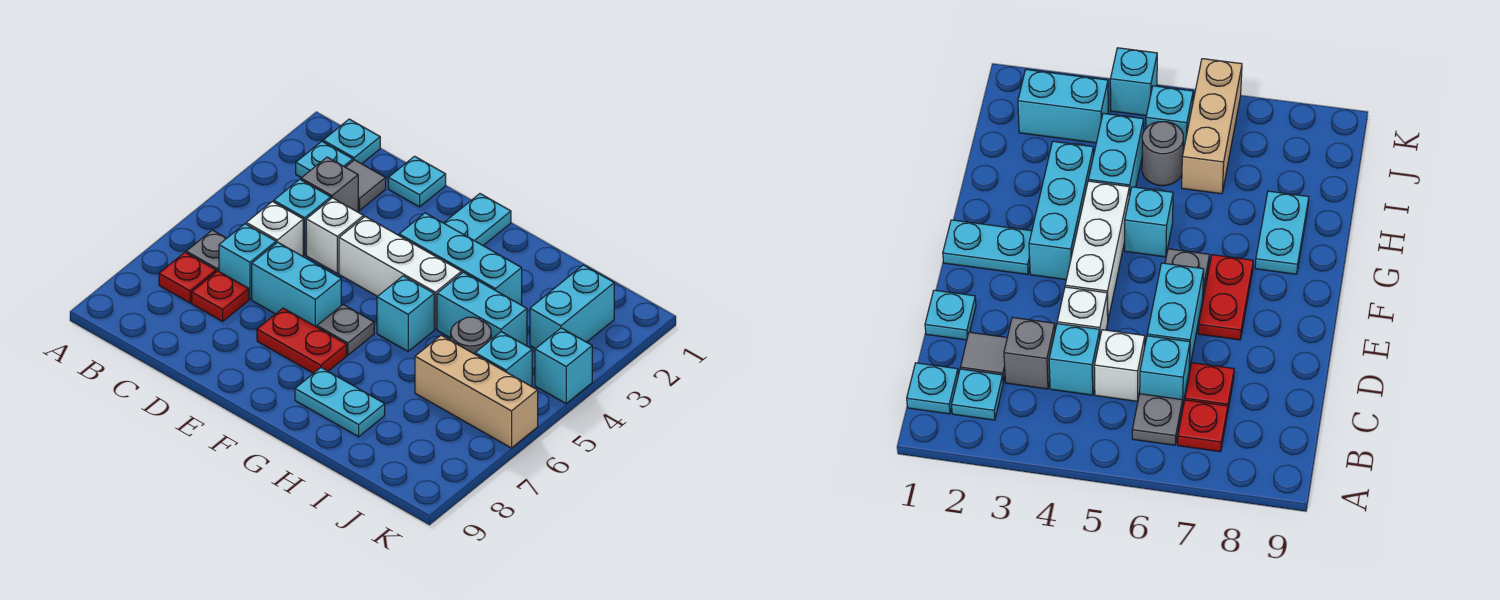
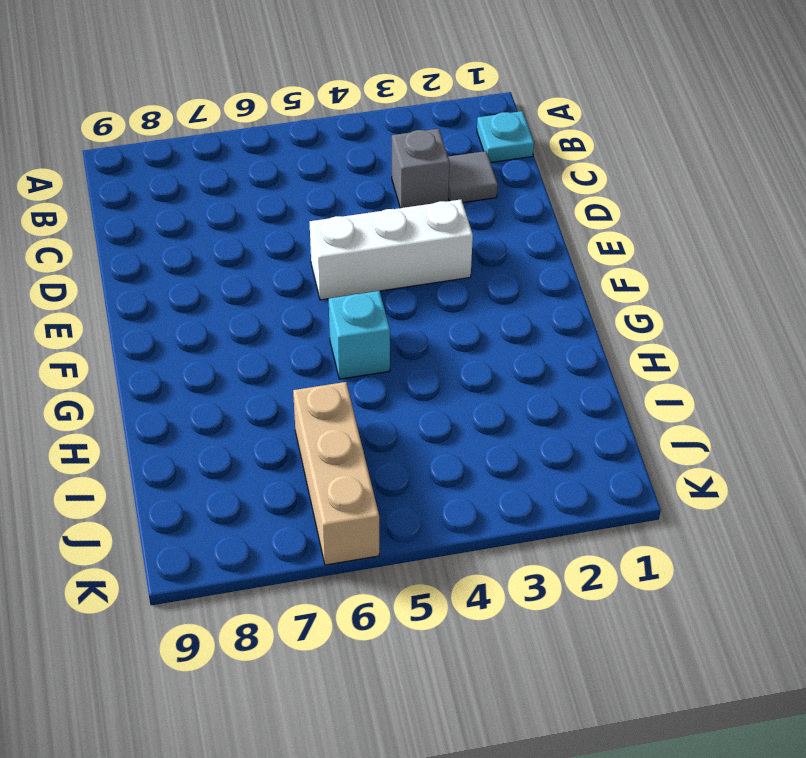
white brick E3:E5 level 1 -> white brick E4:G4 level 1
none -> cyan plate B2 level 1
none -> grey plate B6 level 1
none -> red plate B7 level 1

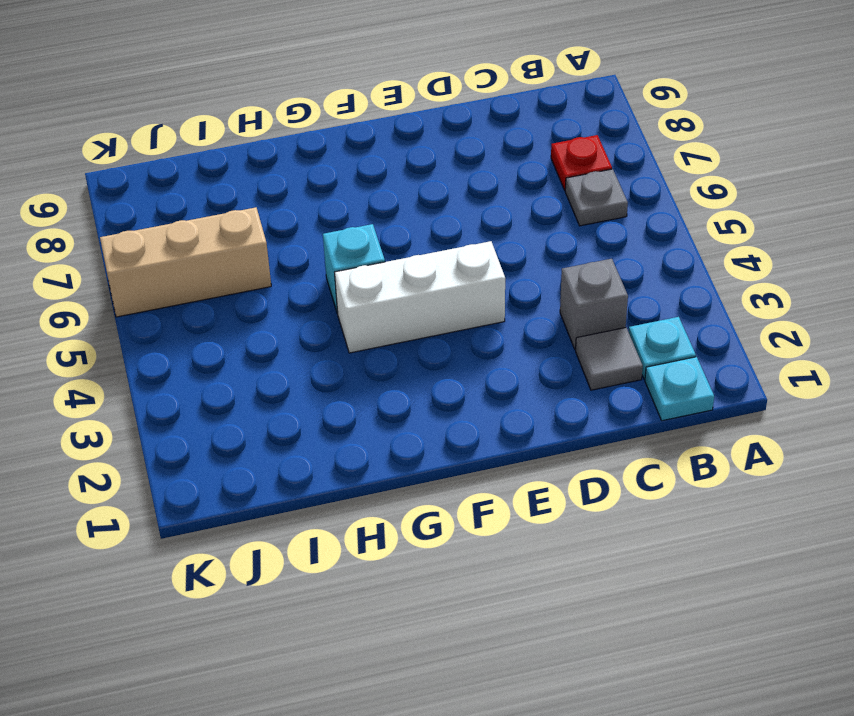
none -> cyan brick C4 level 1
none -> white brick C5 level 1
none -> cyan brick C6 level 1

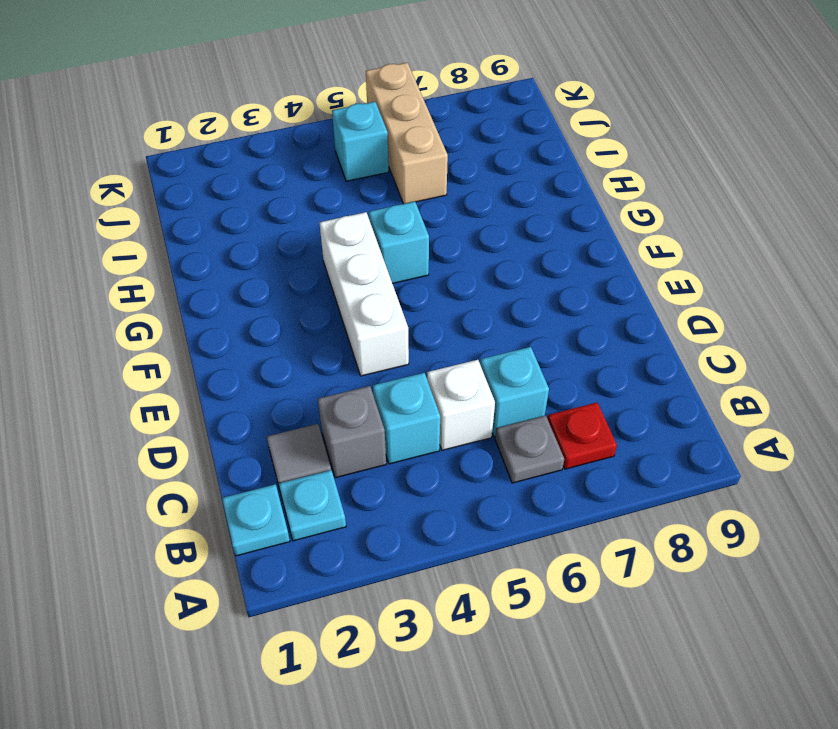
none -> red plate C7 level 1
none -> cyan plate D1 level 1
none -> white brick D4 level 1

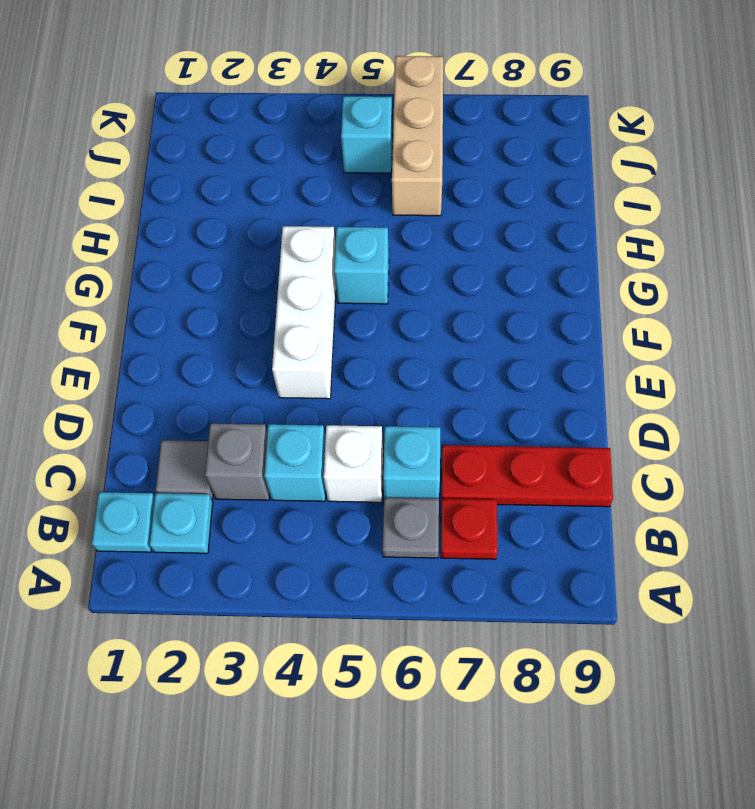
red plate C7:C9 level 1 -> red plate C7 level 1
none -> cyan plate D1 level 1
none -> white brick D4 level 1
none -> cyan brick D6:E6 level 1

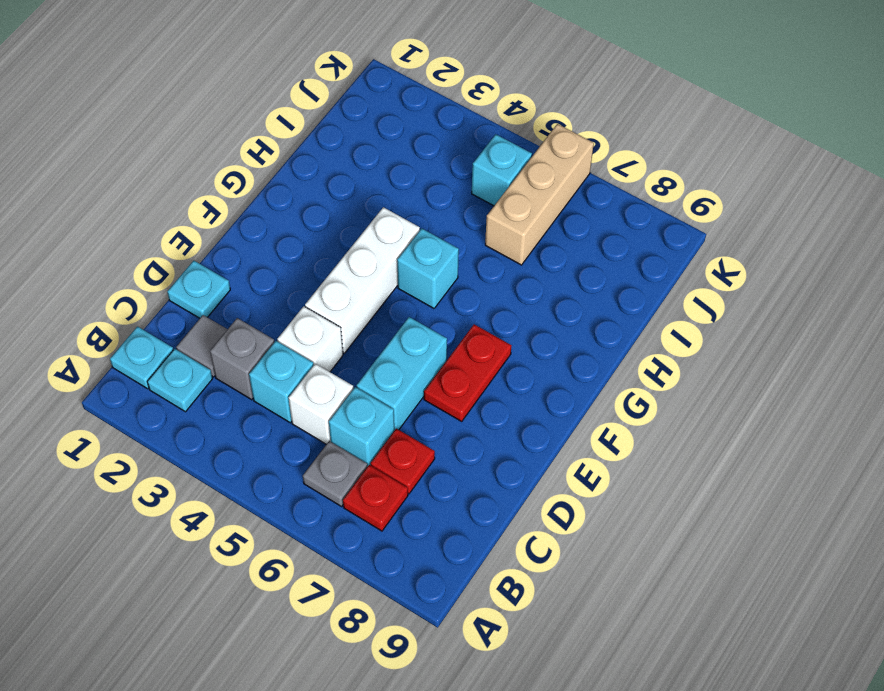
none -> cyan plate F1:F2 level 1
none -> cyan brick F3:H3 level 1
none -> grey plate F6 level 1

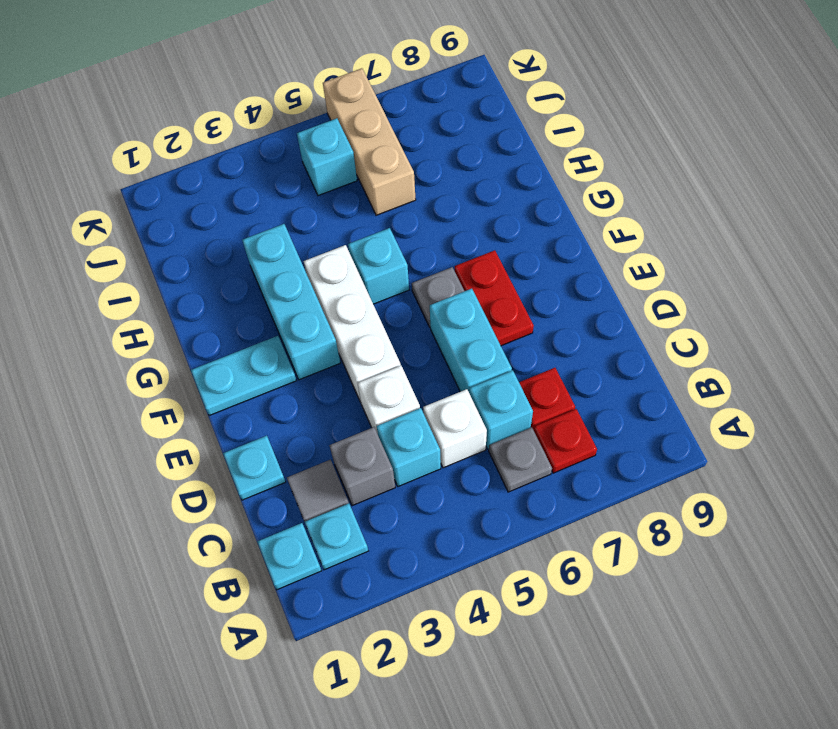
none -> cyan plate G8:H8 level 1
none -> cyan brick H4:I4 level 1
none -> grey round brick I5 level 1

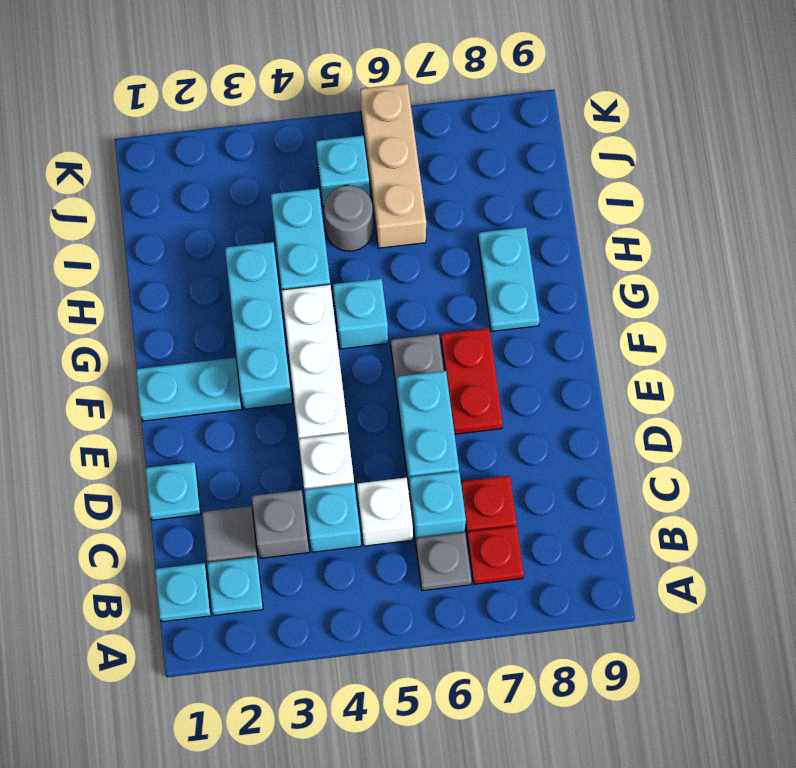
none -> cyan brick J2:J3 level 1
none -> cyan brick K4 level 1

